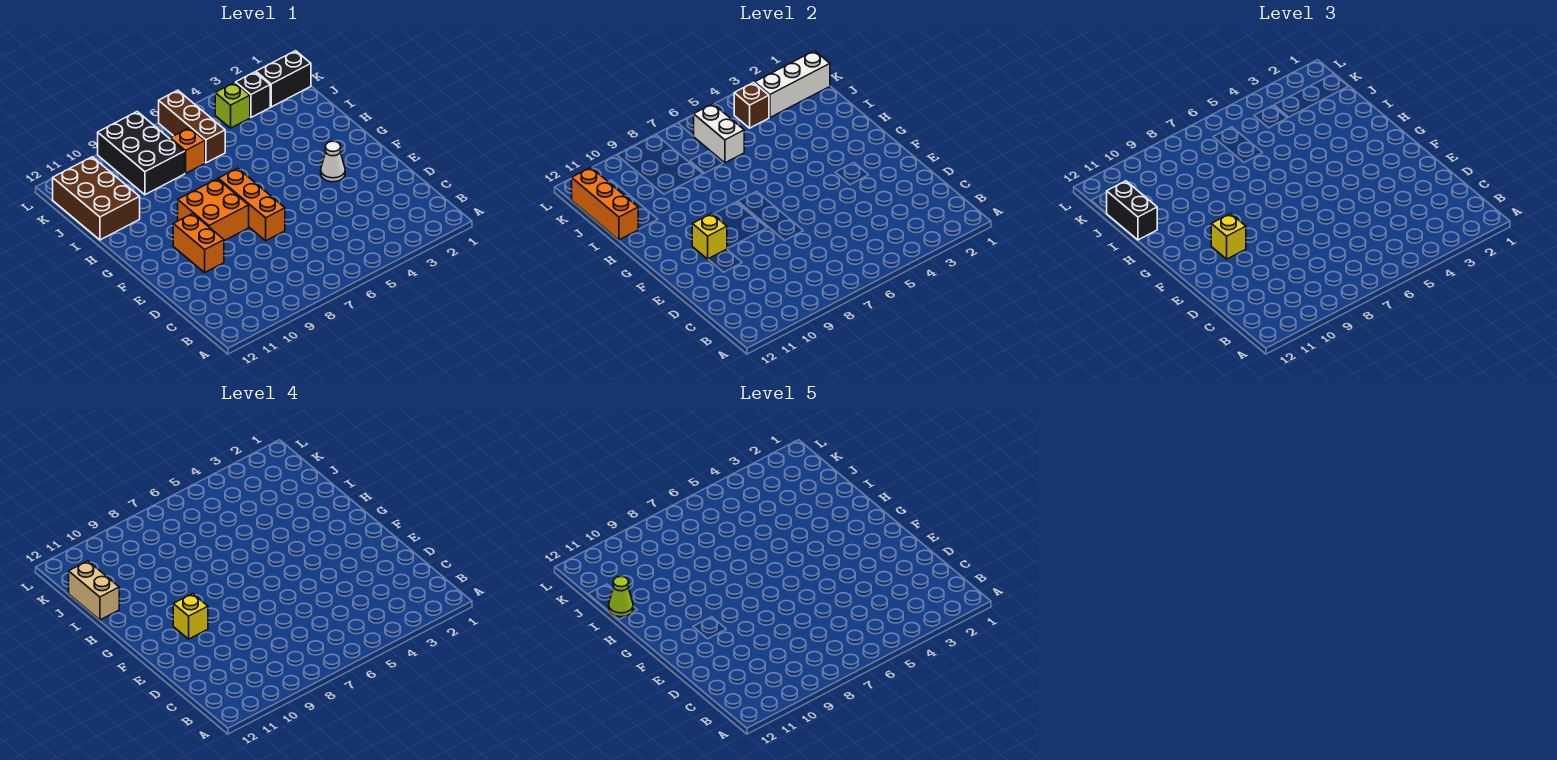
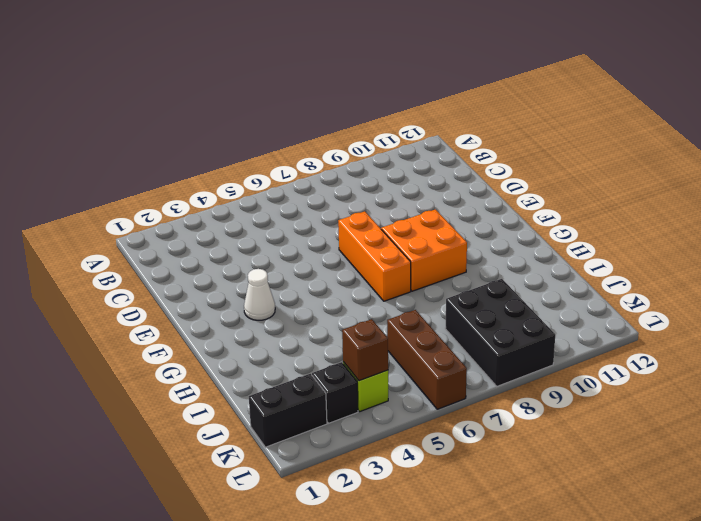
none -> orange brick E10:F10 level 1
none -> brown brick I11:K12 level 1
none -> orange brick J7 level 1

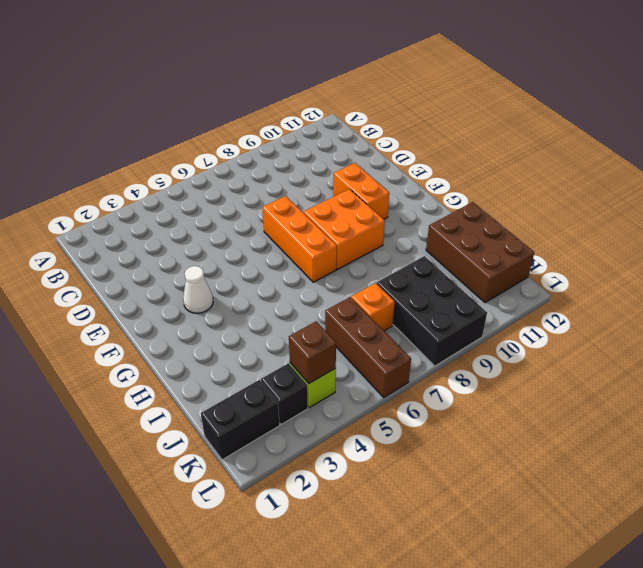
none -> yellow brick F10 level 2
none -> orange brick I12:K12 level 2
none -> white brick J6:K6 level 2

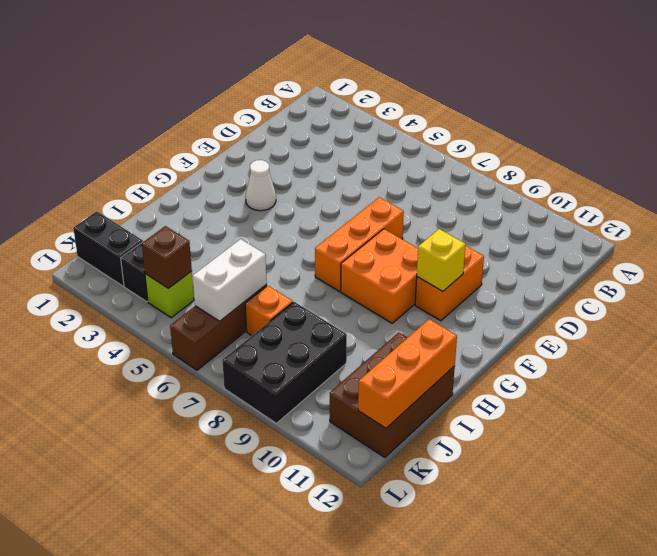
none -> white brick K1:K3 level 2
none -> yellow brick F10 level 3
none -> black brick I12:J12 level 3

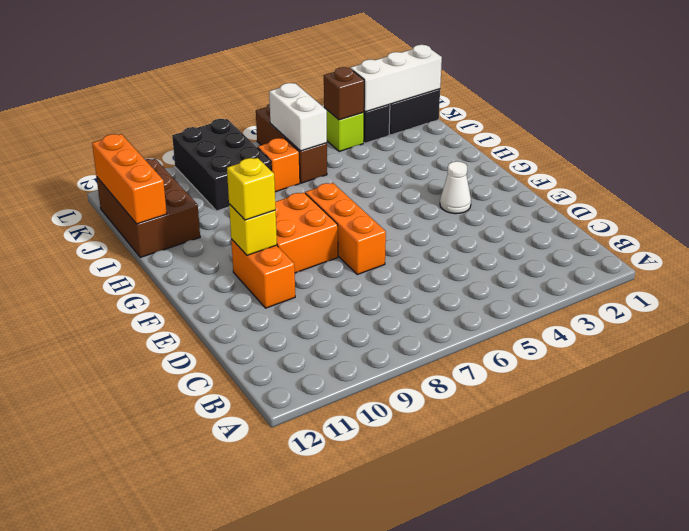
none -> black brick I12:J12 level 3
none -> yellow brick F10 level 4
none -> tan brick I12:J12 level 4

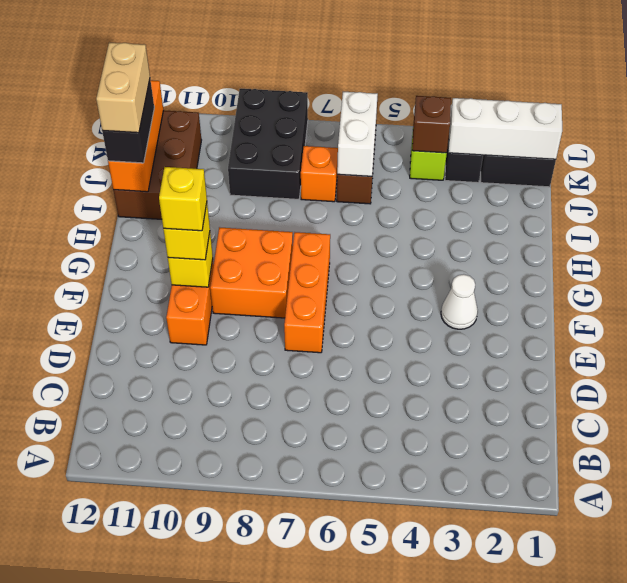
none -> lime cone I12 level 5

